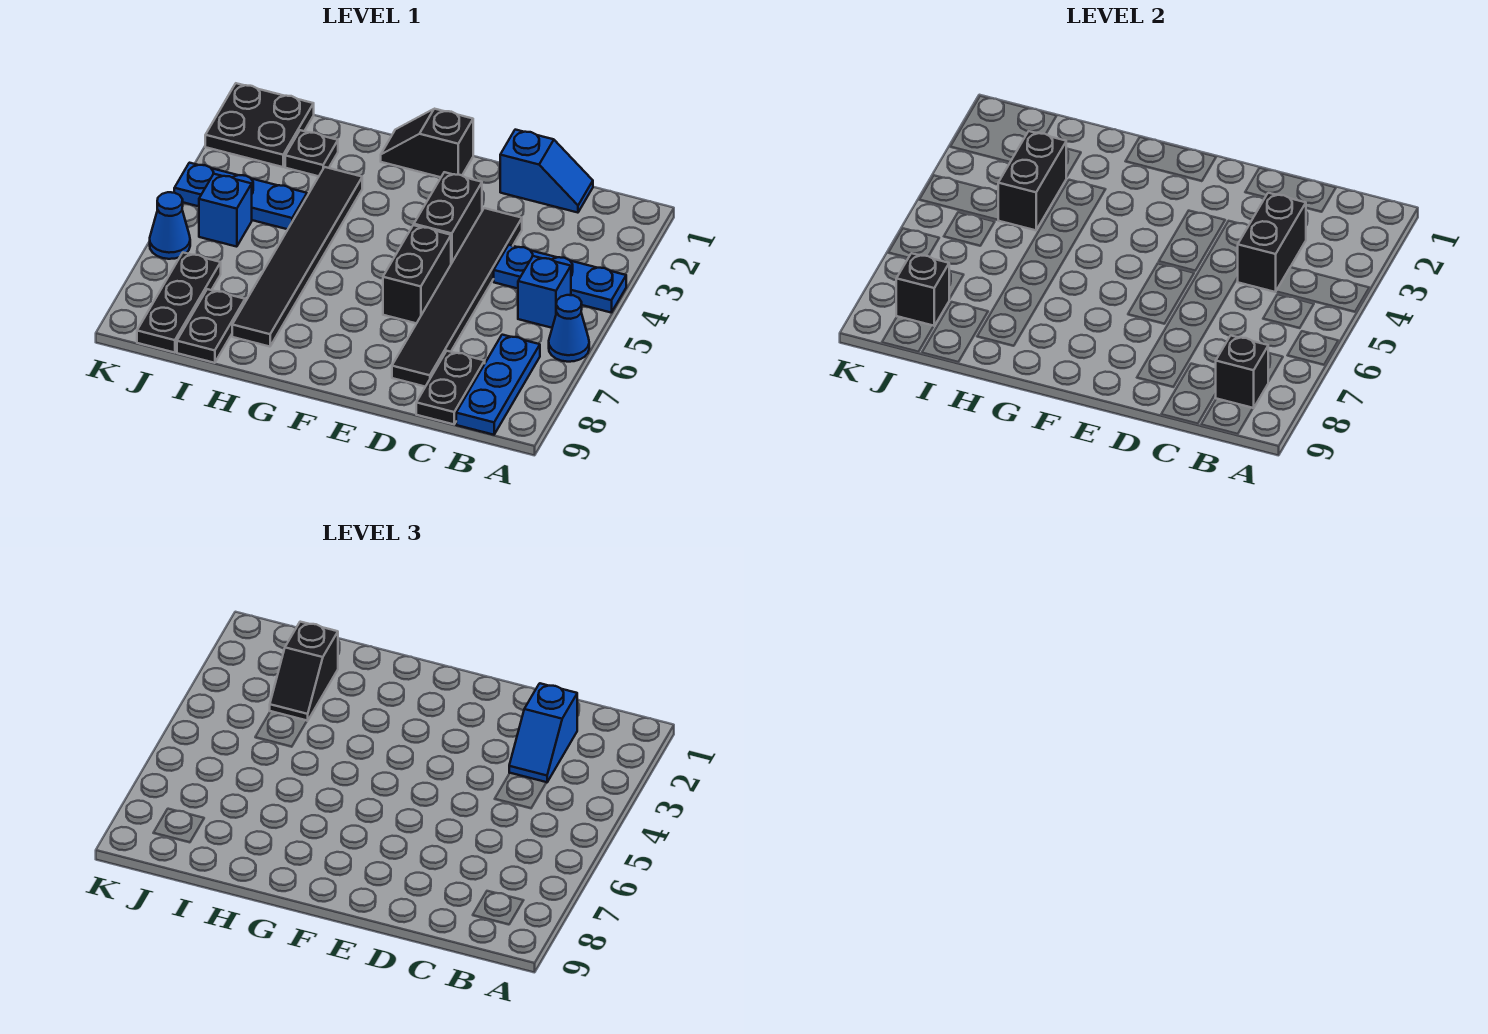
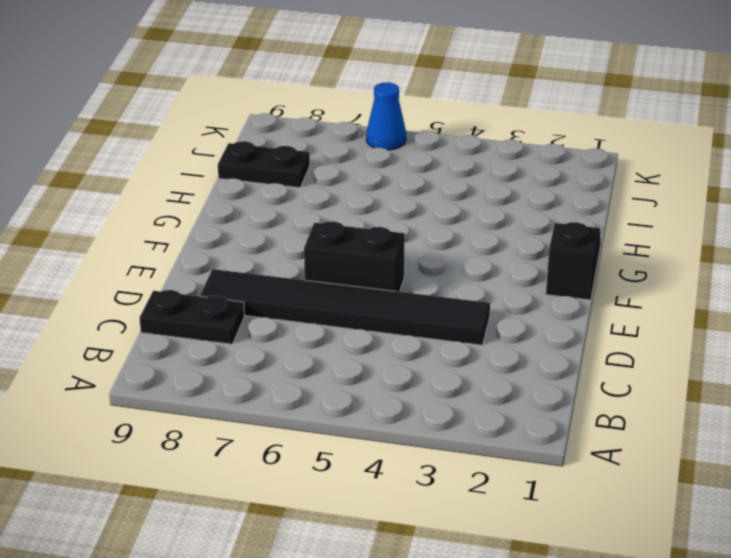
none -> blue plate A4:C4 level 1
none -> blue cone A6 level 1
none -> blue brick B5 level 1

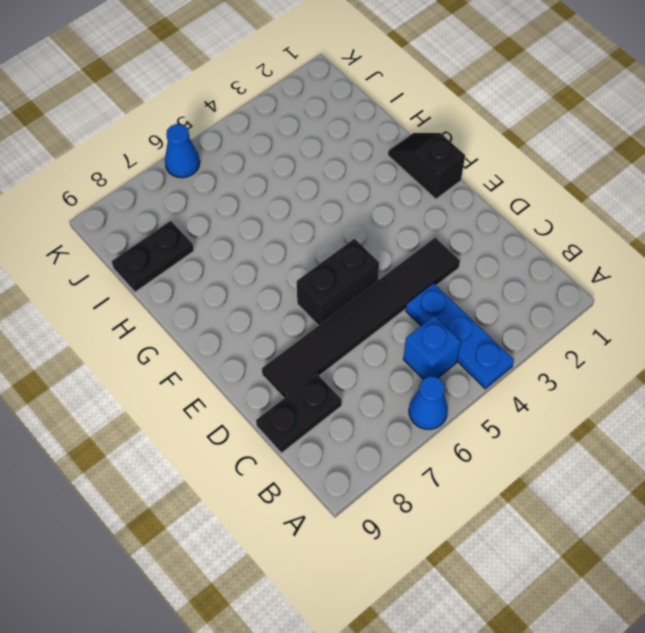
none -> blue plate B7:B9 level 1
none -> blue slope C1:D1 level 1 top D
none -> black brick E3:E4 level 1

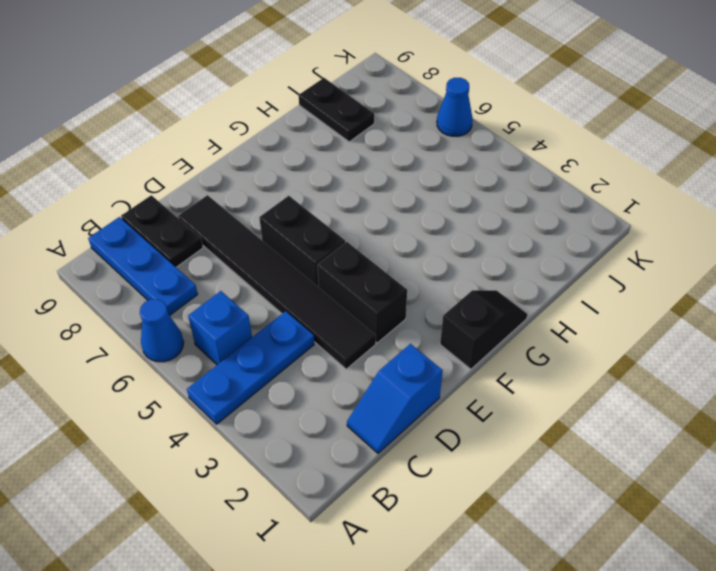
none -> black tile H3:H8 level 1
none -> black plate I2 level 1
none -> blue plate I4:K4 level 1

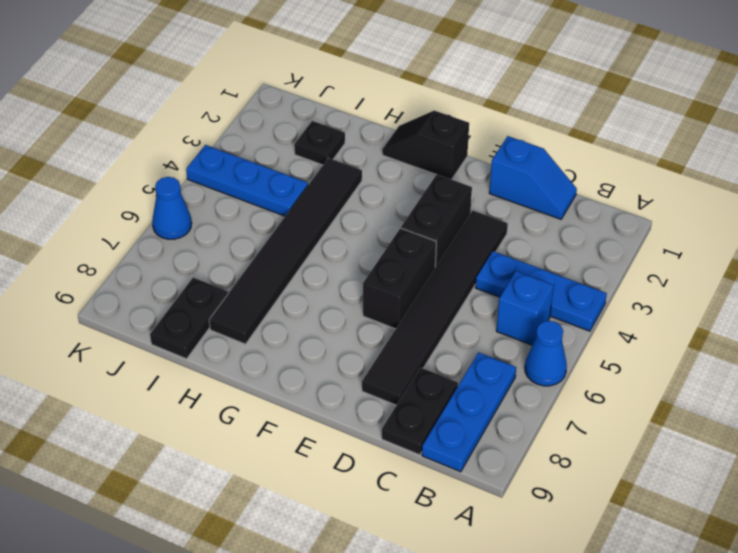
none -> black plate J1:K2 level 1
none -> blue brick J5 level 1
none -> black plate J7:J9 level 1

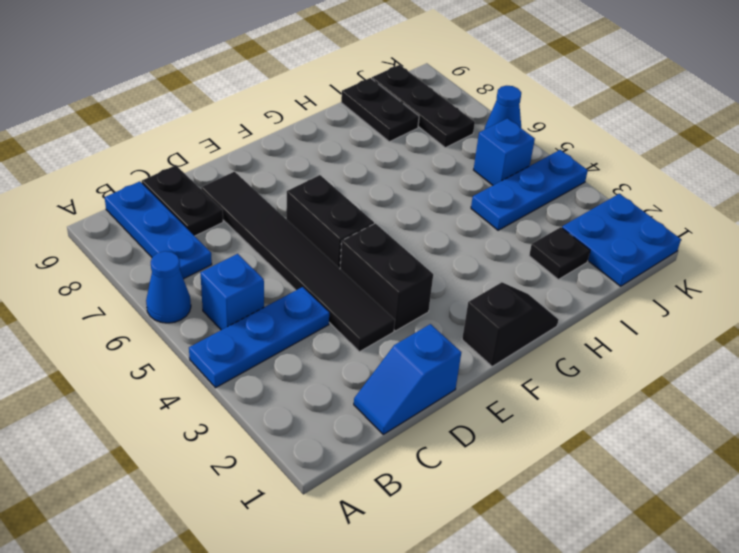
blue plate J1:K2 level 1 -> black plate J1:K2 level 1
none -> black tile H3:H8 level 1
none -> black brick B8 level 2
none -> black brick C3:C4 level 2

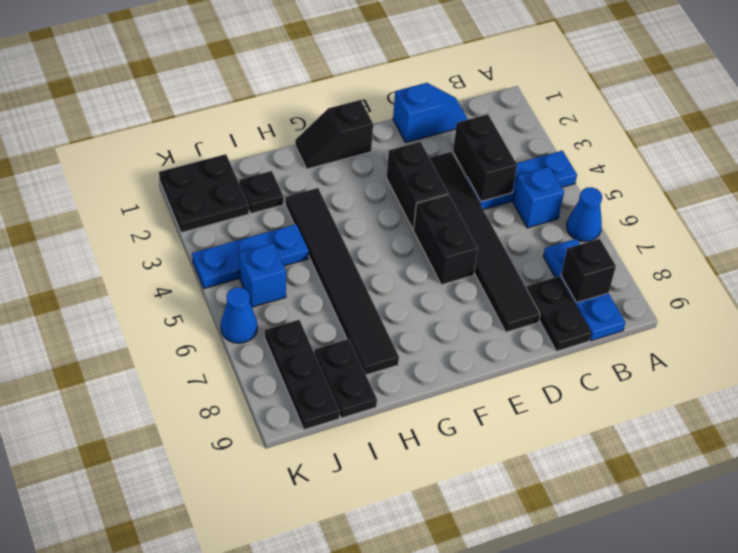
none -> black brick I3:I4 level 2
none -> black brick J8 level 2
none -> blue slope C2:C3 level 3 top 2

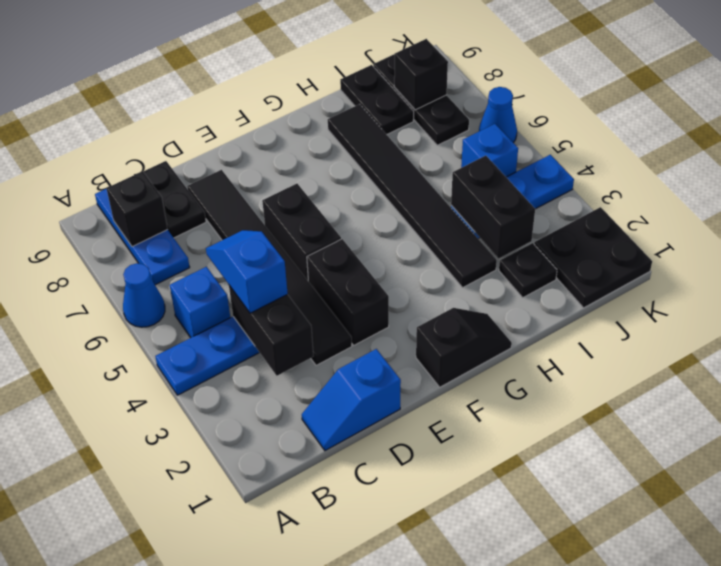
blue slope C4:C5 level 3 top 4 -> blue slope C2:C3 level 3 top 2
none -> black slope I2:I3 level 3 top 2

